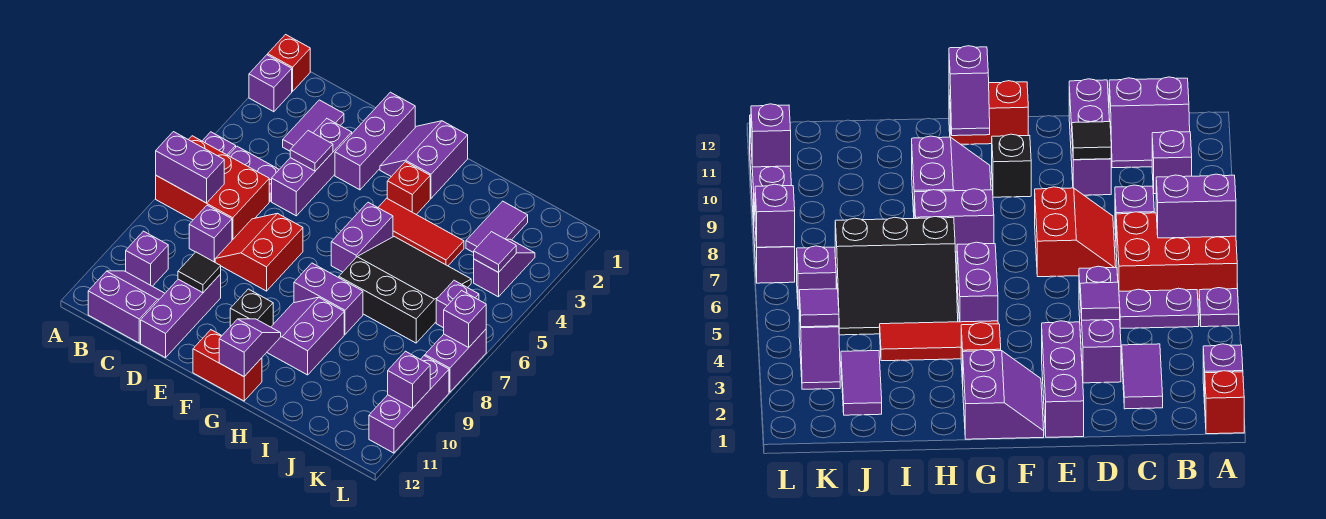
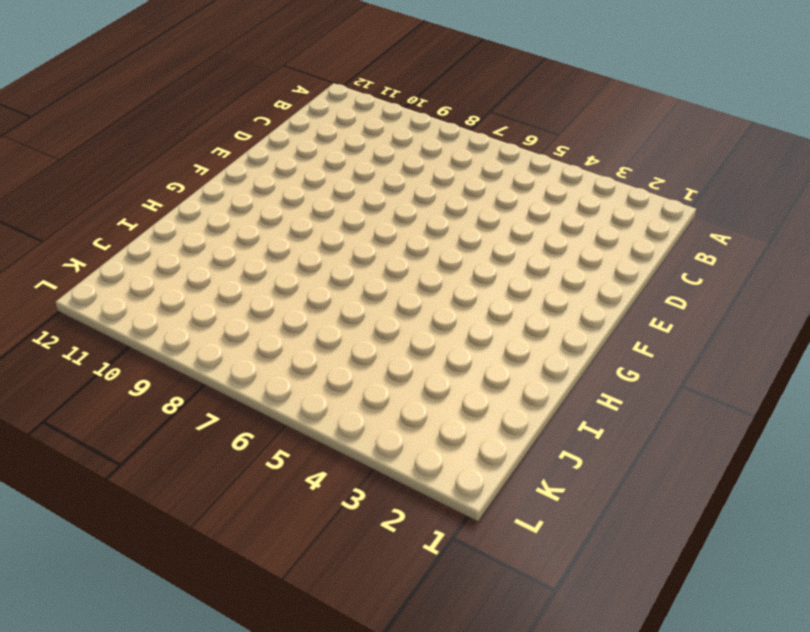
none -> red brick A1 level 1
none -> purple brick A2 level 1
none -> purple plate A5 level 1
none -> red brick A6:C7 level 1

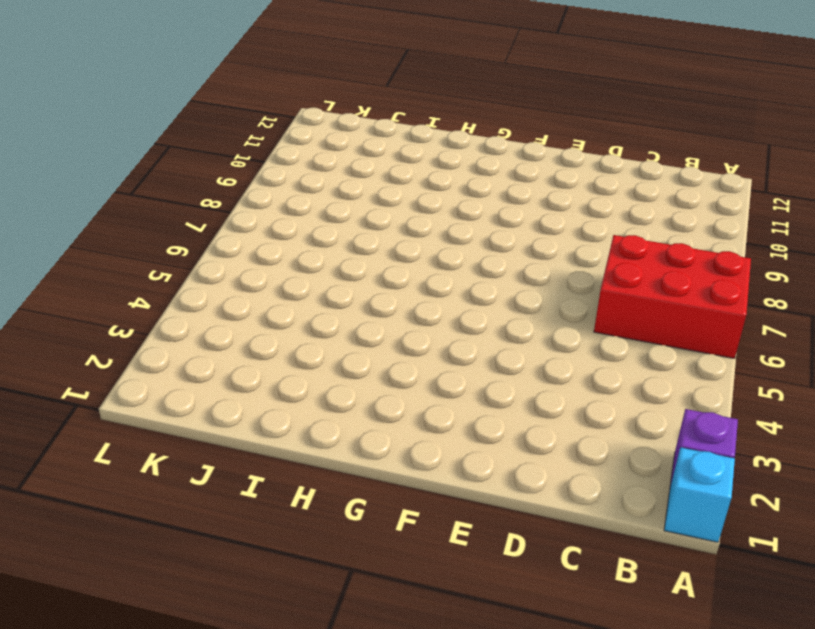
cyan brick A1 level 1 -> red brick A1 level 1
none -> purple plate A5 level 1
none -> purple plate B5:C5 level 1
none -> purple brick B10 level 1
none -> purple slope B11:C12 level 1 top 12

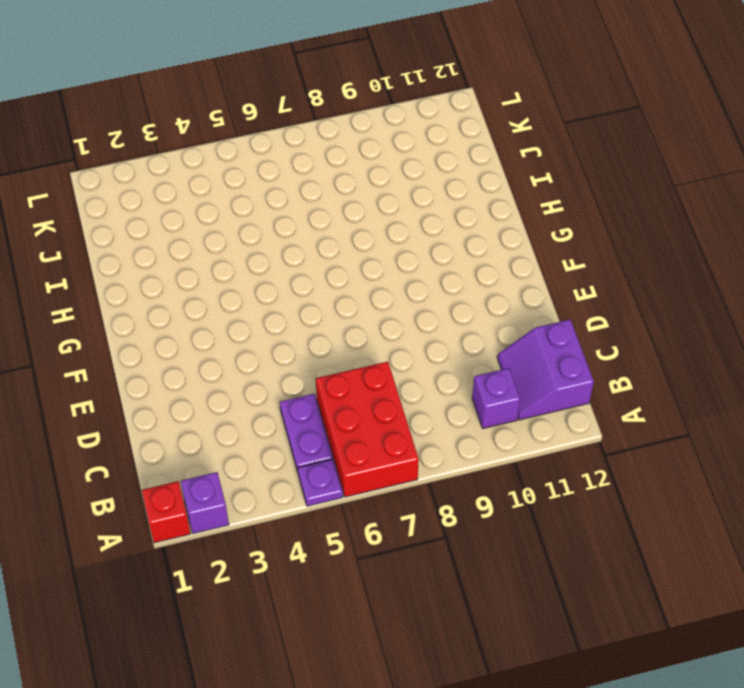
none -> purple tile C2:C3 level 1
none -> purple brick C8 level 1
none -> purple brick D3:D5 level 1
none -> red slope D7:E8 level 1 top E

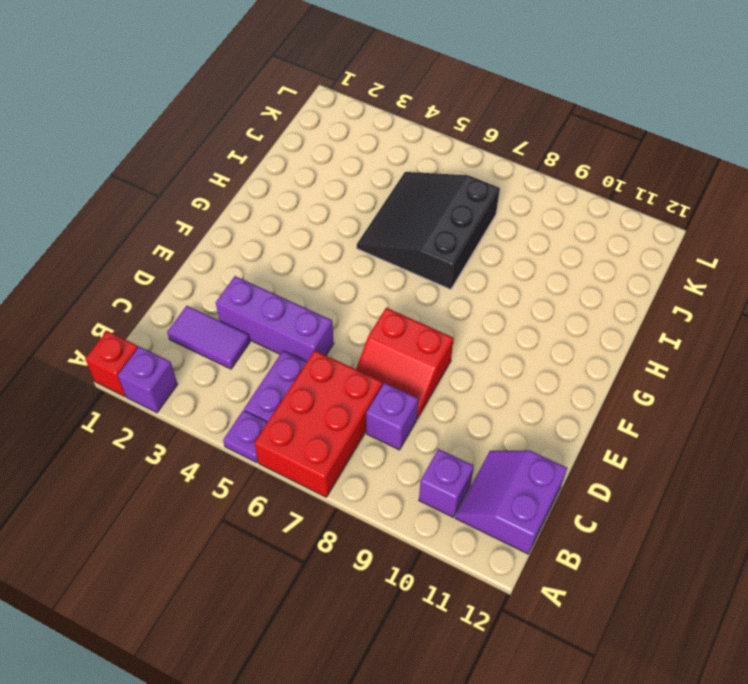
none -> purple brick D10:D12 level 1
none -> purple brick E1:E3 level 1
none -> purple slope F1:G2 level 1 top G
none -> black brick F10 level 1

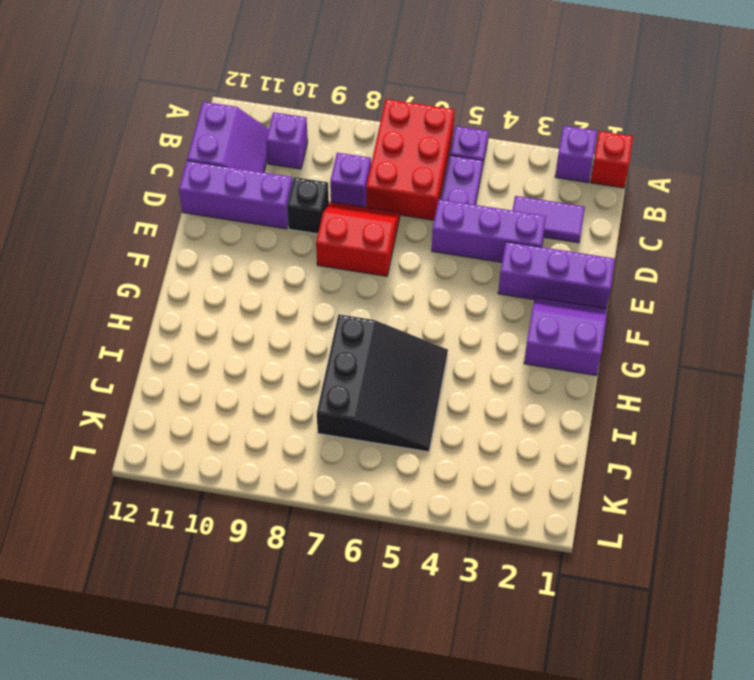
black brick D9 level 1 -> black brick F10 level 1
none -> red brick F12:G12 level 1
none -> red brick G3 level 1
none -> red tile G4:I4 level 1
none -> purple brick G5:G6 level 1

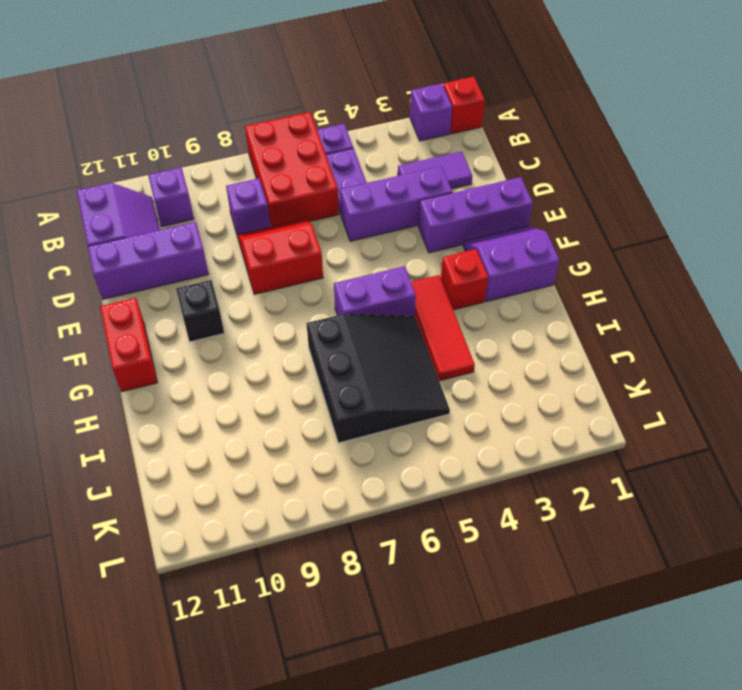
none -> purple brick G8:H8 level 1
none -> purple slope G9:H10 level 1 top H
none -> purple tile J2:J3 level 1
none -> purple slope K3:K4 level 1 top 4

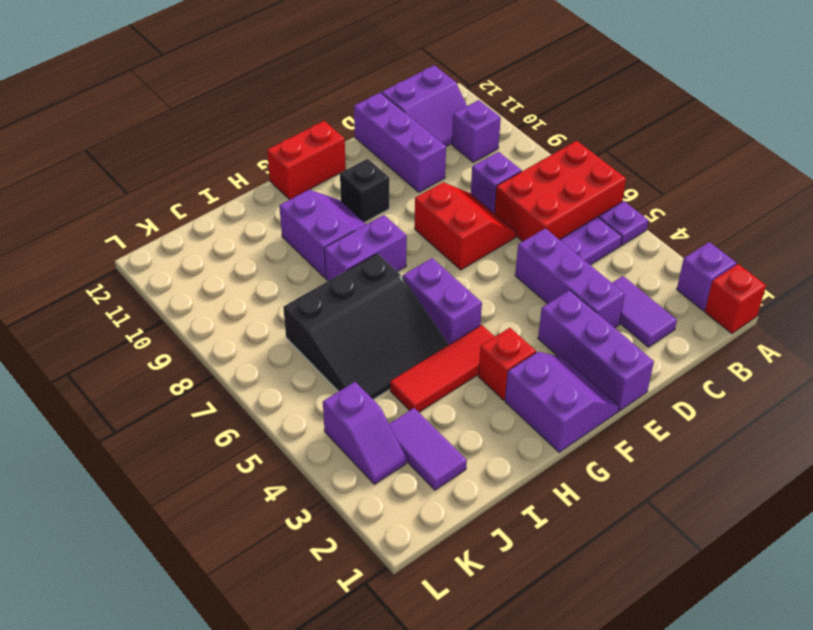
none -> purple brick K6 level 1
none -> purple brick L7:L8 level 1
none -> purple brick L9:L11 level 1
none -> purple brick A7:B7 level 2

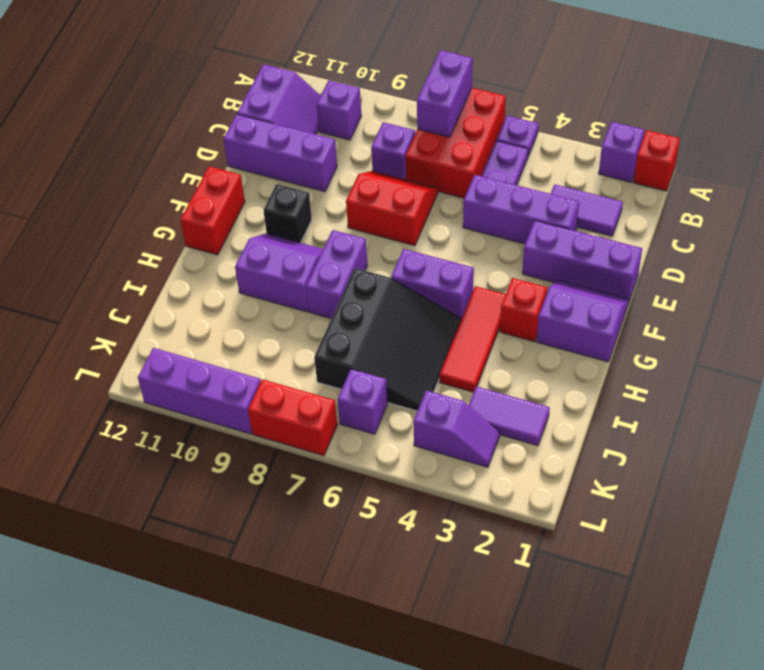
red brick L7:L8 level 1 -> purple brick L7:L8 level 1
none -> purple tile D4 level 2
none -> black tile D10 level 2
none -> purple slope G11:G12 level 2 top 12
none -> purple tile K4 level 2

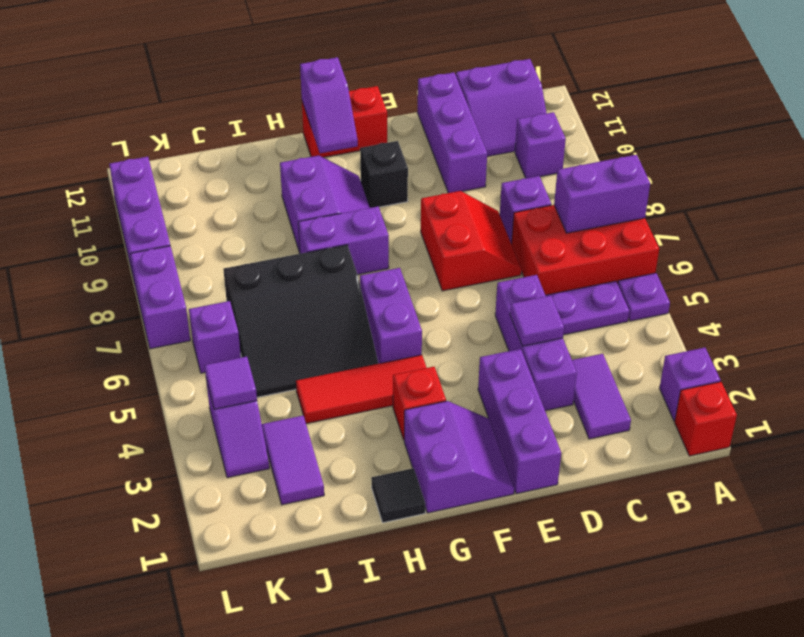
black tile H1 level 1 -> black tile D10 level 2
none -> purple brick L7 level 2
none -> purple brick L10 level 2

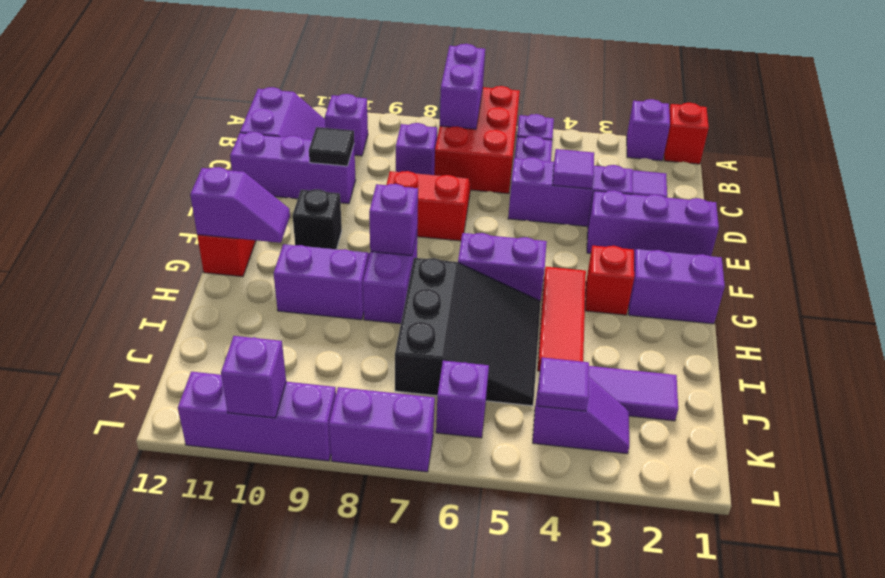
purple brick G8 level 2 -> purple brick L7 level 2

